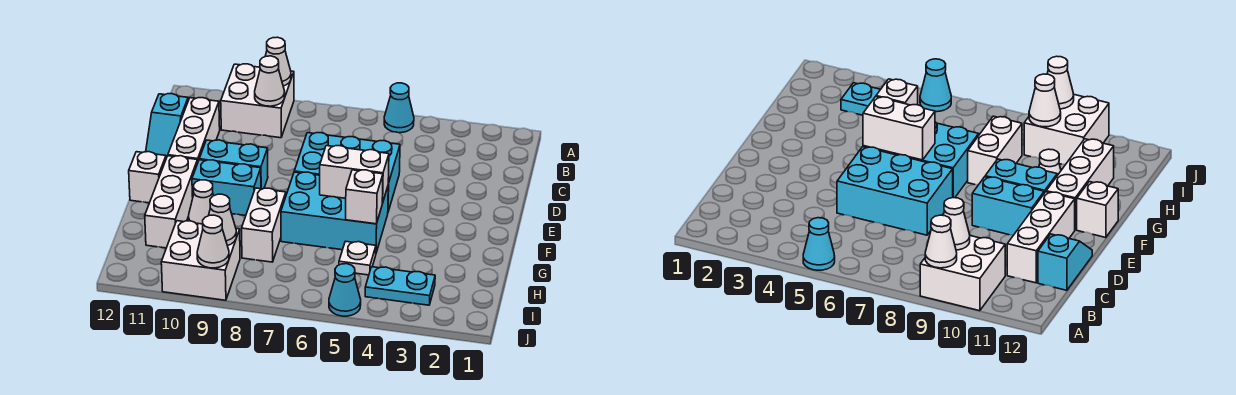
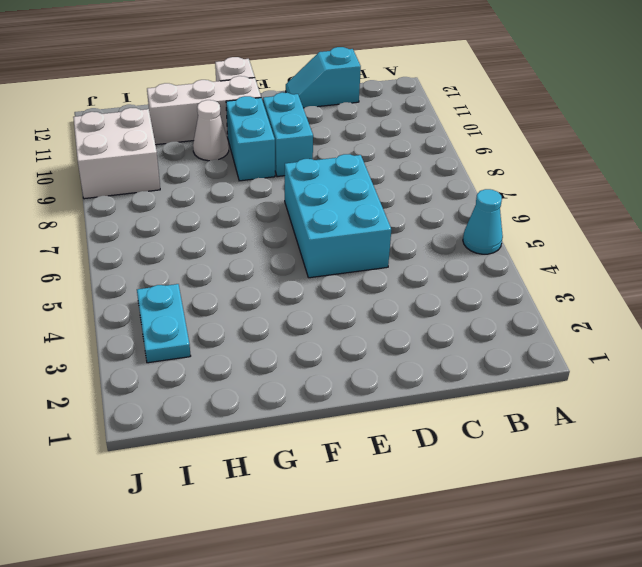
none -> white brick A9:B10 level 1
none -> white brick C11:E11 level 1
none -> cyan brick F5:G7 level 1

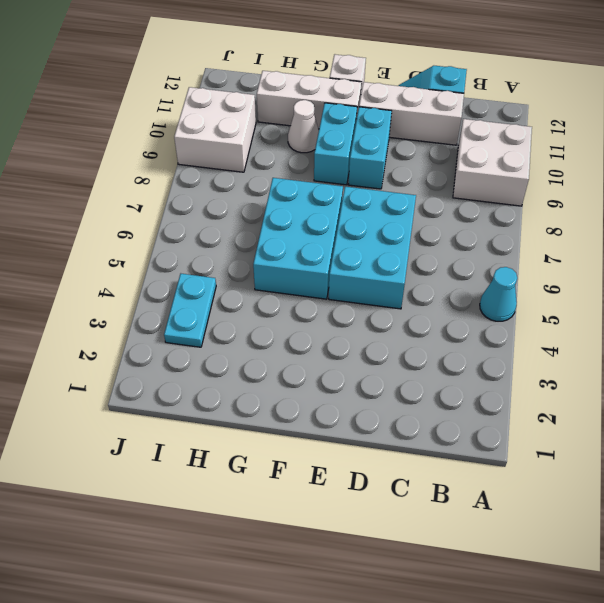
none -> white brick G8:H8 level 1
none -> white plate H5 level 1
none -> cyan cone J5 level 1

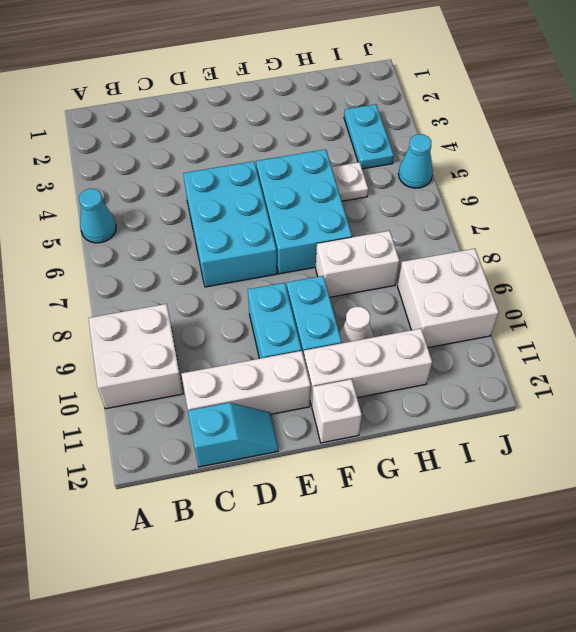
none -> white cone A9 level 2
none -> white cone B9 level 2
none -> white brick F5:F6 level 2

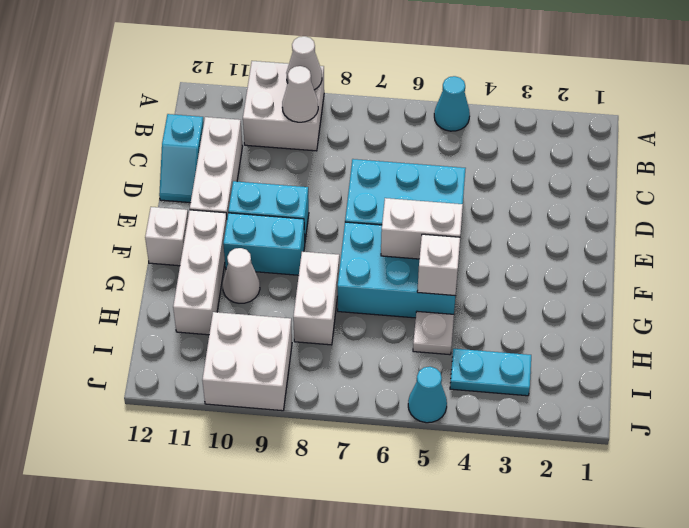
none -> white cone I9 level 2
none -> white cone J9 level 2

